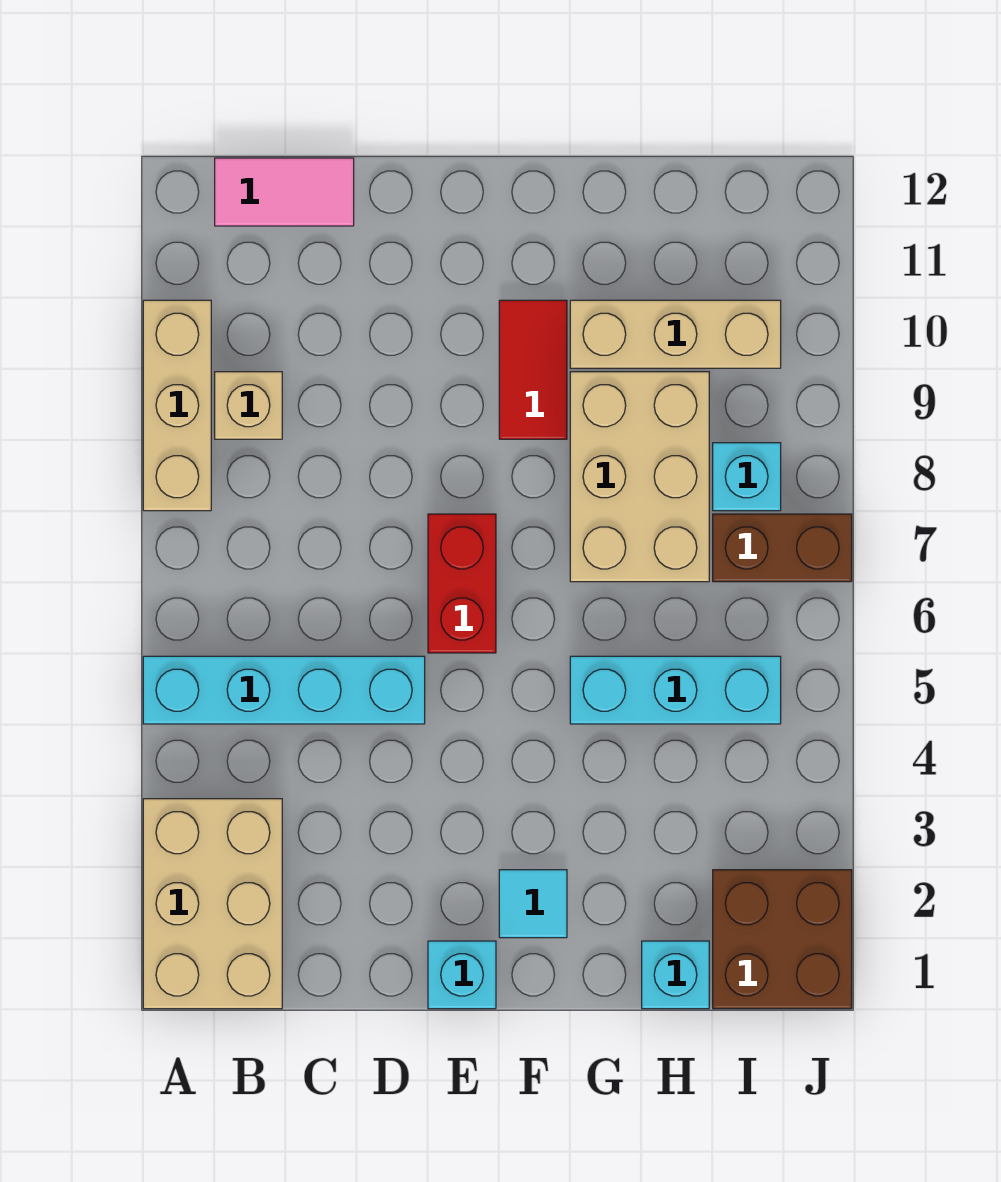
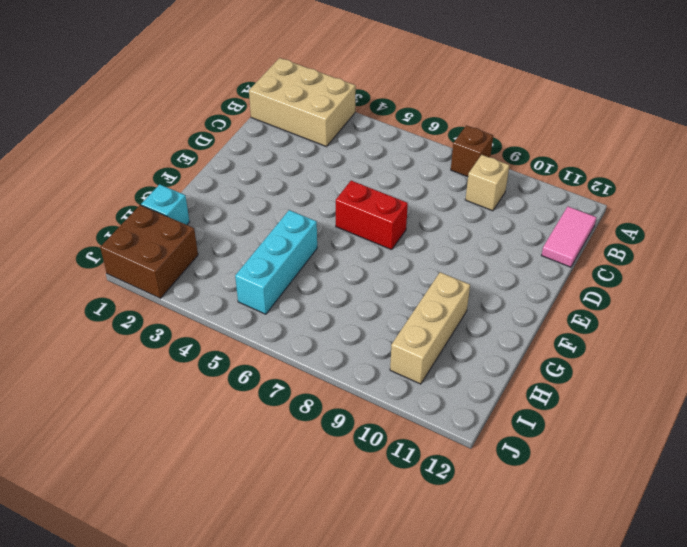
brown brick A8 level 1 -> tan brick A8:A10 level 1
none -> cyan brick A5:D5 level 1
none -> cyan brick E1 level 1
none -> cyan tile F2 level 1

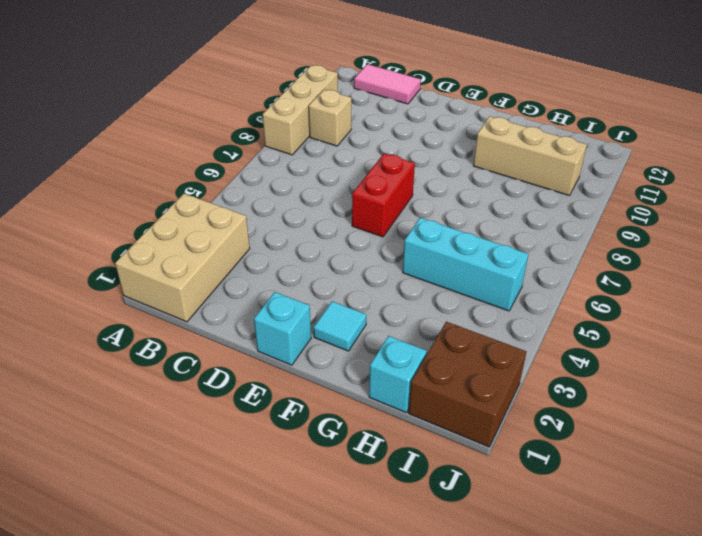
none -> cyan brick A5:D5 level 1
none -> red tile F9:F10 level 1
none -> tan brick G7:H9 level 1

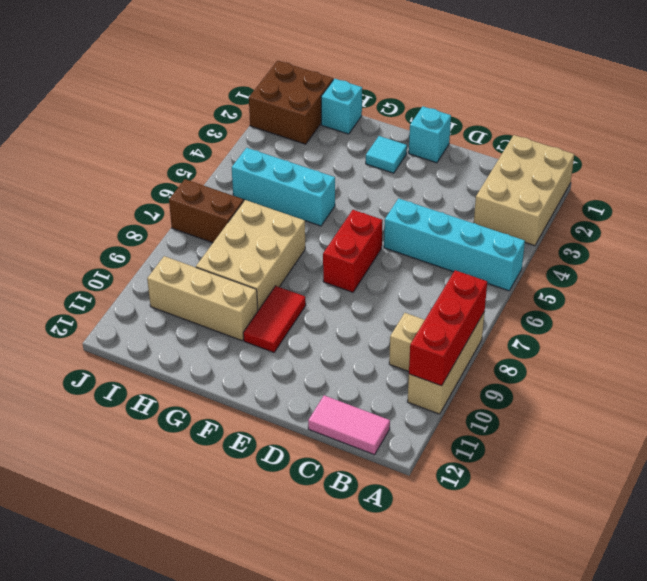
red brick A8:A10 level 2 -> none
none -> cyan brick I8 level 1

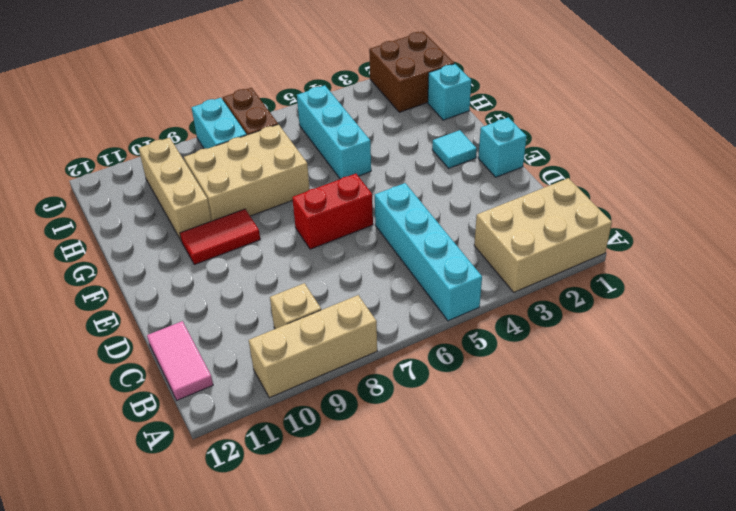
cyan brick I8:J8 level 1 -> cyan brick I8 level 1

